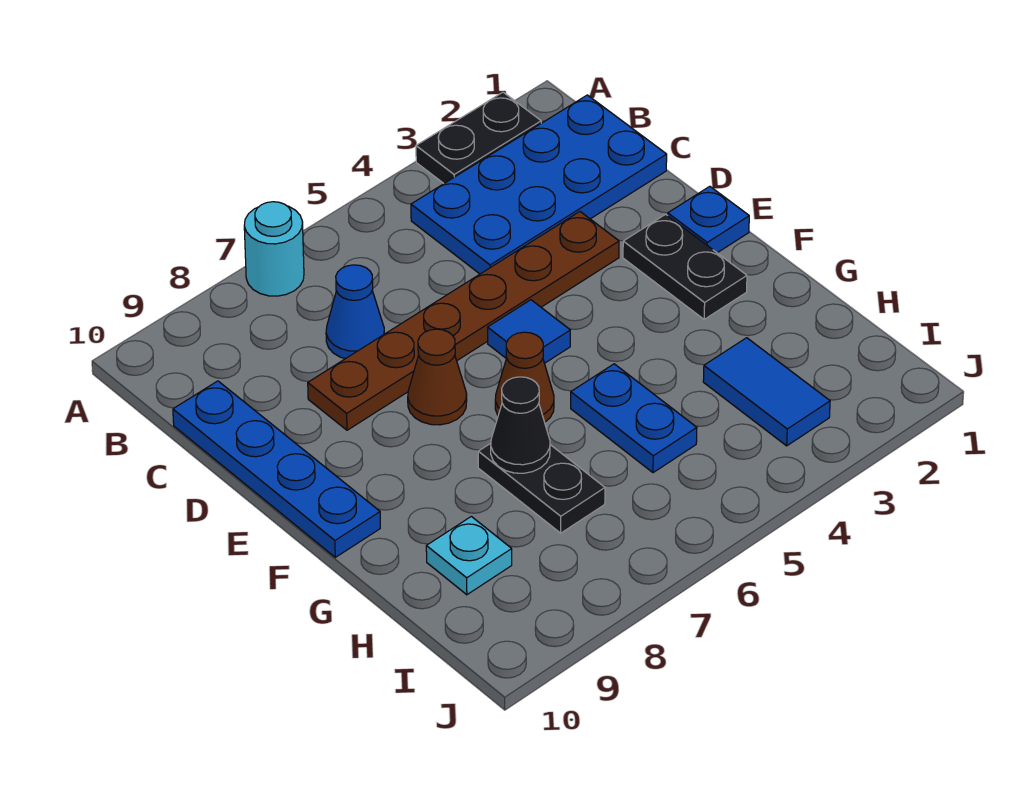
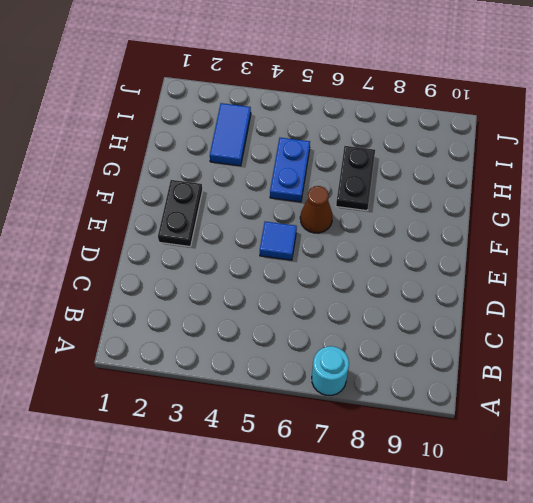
none -> black plate A2:A3 level 1
none -> blue plate B1:C4 level 1
none -> blue cone C7 level 1

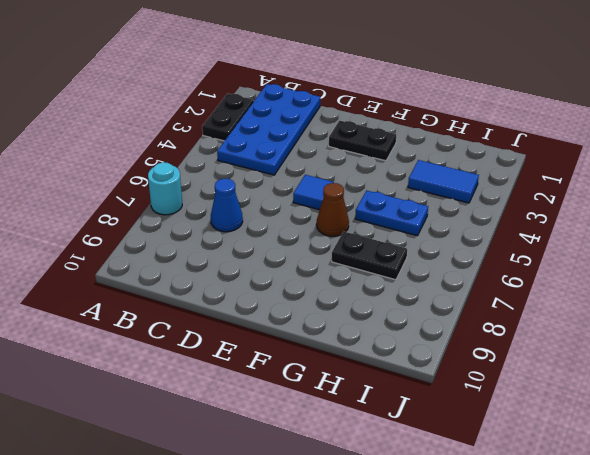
none -> blue plate C10:F10 level 1
none -> brown plate D3:D8 level 1
none -> blue plate E1 level 1

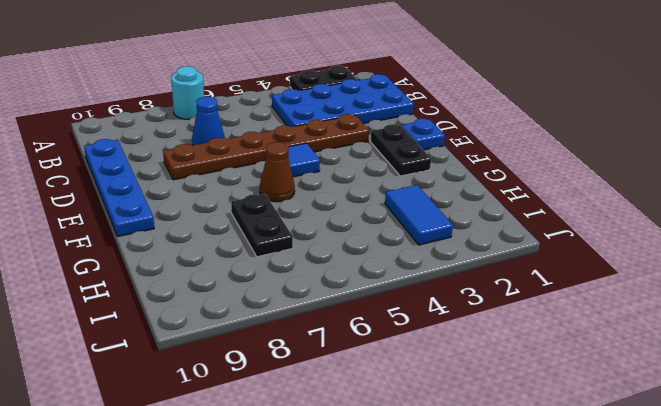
none -> brown cone E7 level 1
none -> blue plate G5:H5 level 1
none -> cyan plate H9 level 1

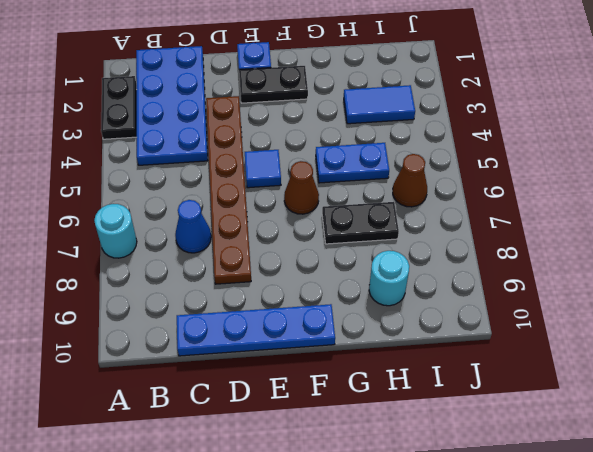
cyan round brick H9 level 1 -> cyan plate H9 level 1
brown cone I6 level 1 -> brown cone E7 level 1
none -> black cone G7 level 2

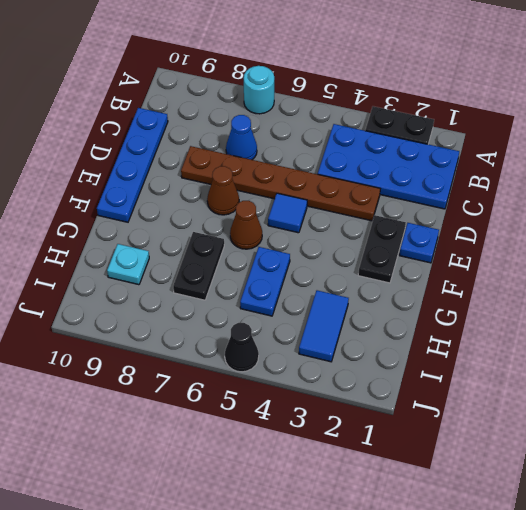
black cone J5 level 1 -> black cone G7 level 2

